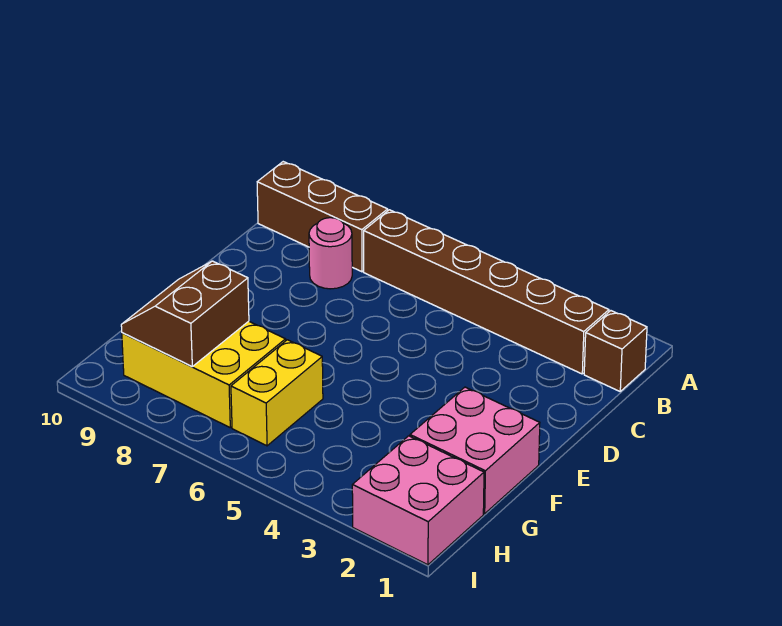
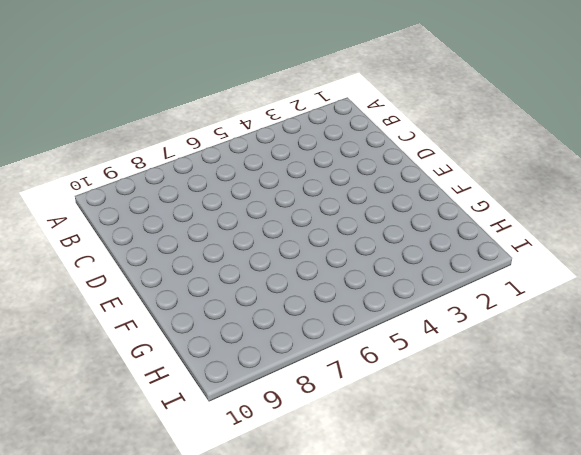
none -> brown brick B1 level 1
none -> brown brick B2:B7 level 1

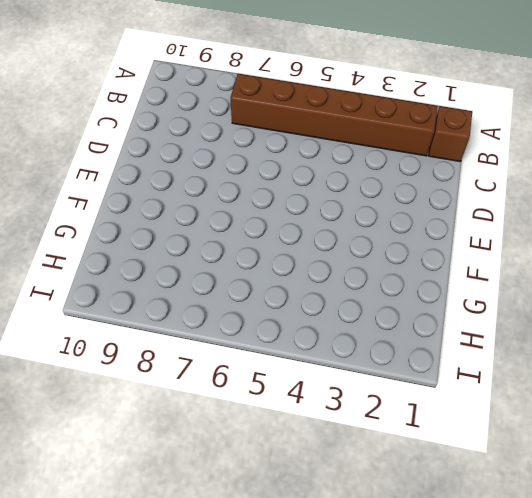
none -> brown brick B8:B10 level 1
none -> pink round brick C8 level 1

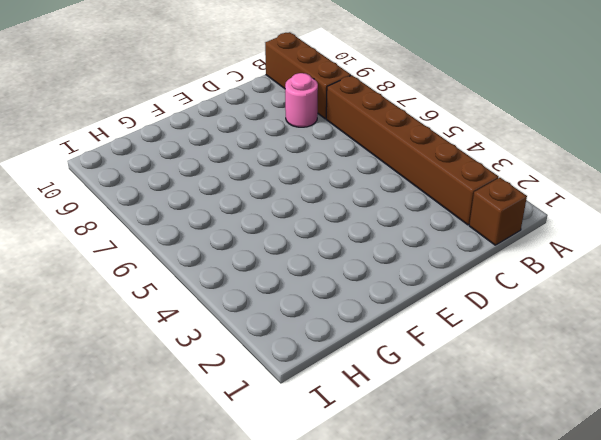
none -> pink brick F1:G2 level 1
none -> yellow brick G6:H6 level 1

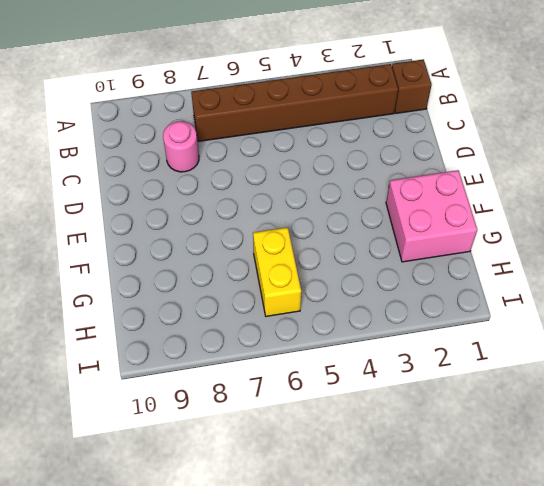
none -> brown brick B8:B10 level 1
none -> yellow brick G7:H9 level 1

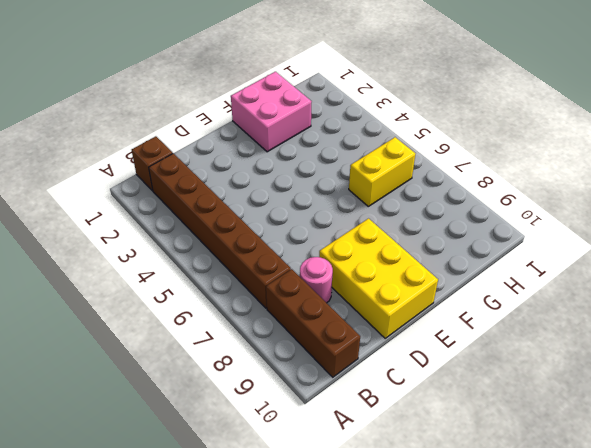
yellow brick D8:E10 level 1 -> yellow brick G7:H9 level 1
none -> pink brick H1:I2 level 1
none -> brown slope G8:H9 level 2 top 8

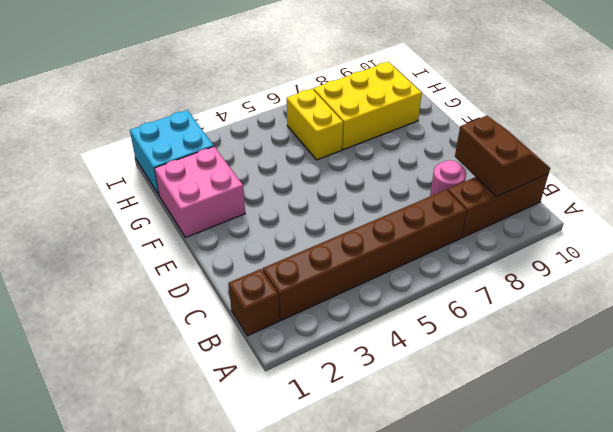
brown slope B9:C10 level 2 top 9 -> brown slope G8:H9 level 2 top 8
cyan brick H1:I2 level 1 -> pink brick H1:I2 level 1

